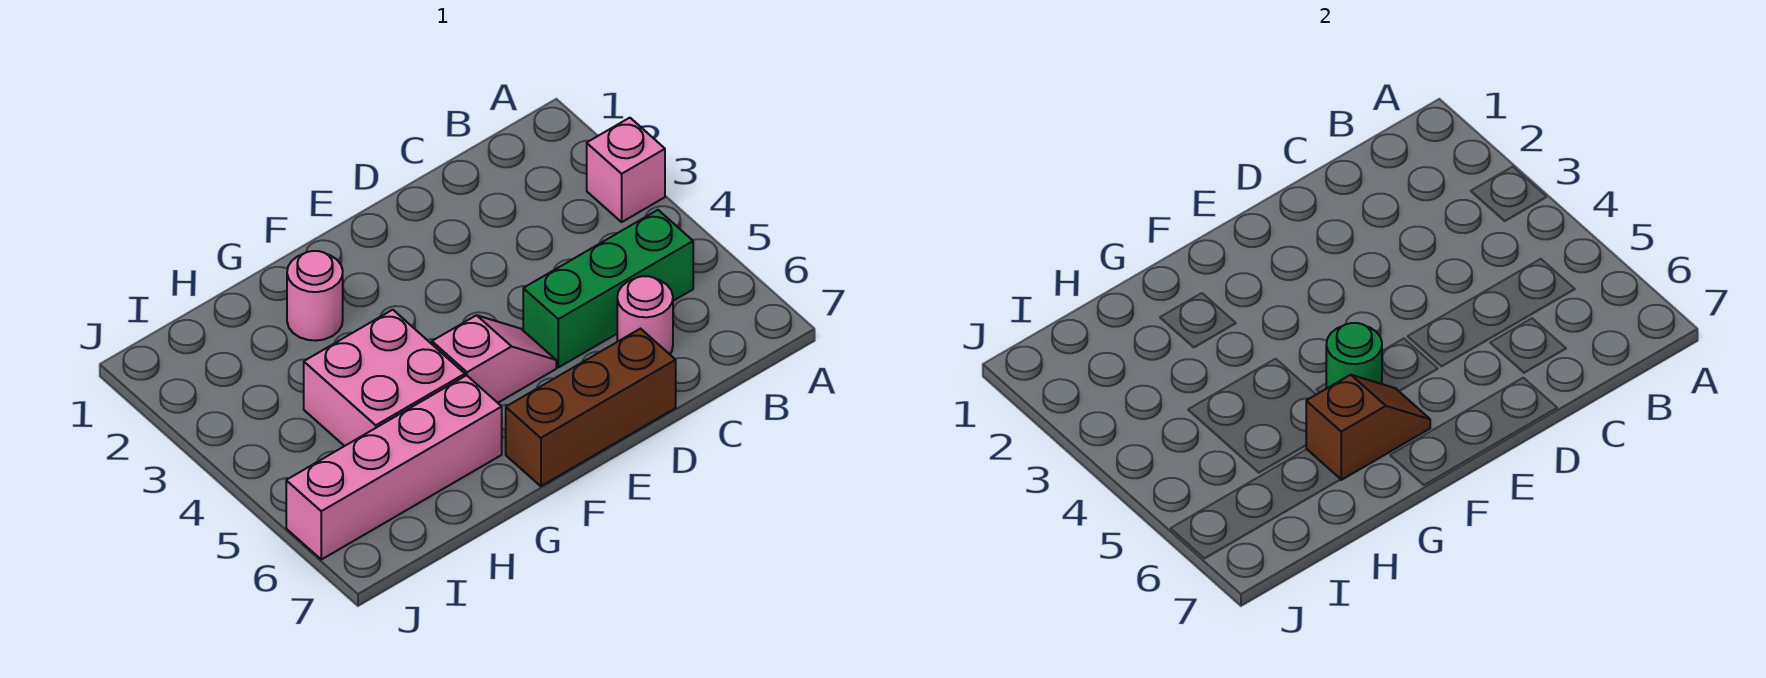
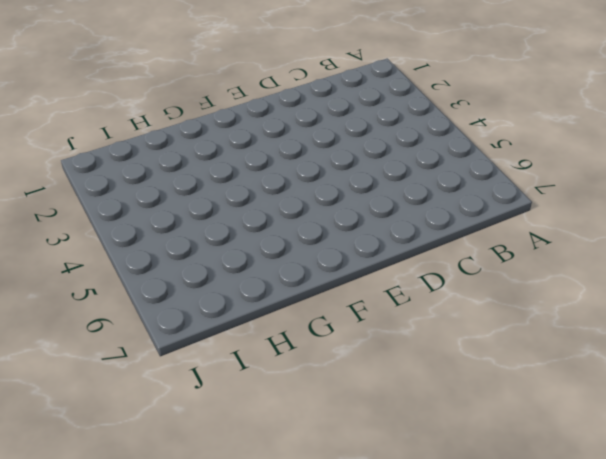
none -> pink brick A3 level 1
none -> green brick B5:D5 level 1

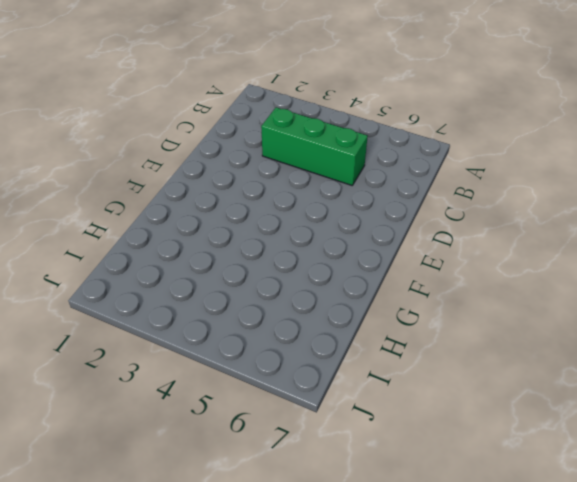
green brick C3:C5 level 1 -> green brick B5:D5 level 1
none -> pink brick A3 level 1
none -> pink round brick C6 level 1

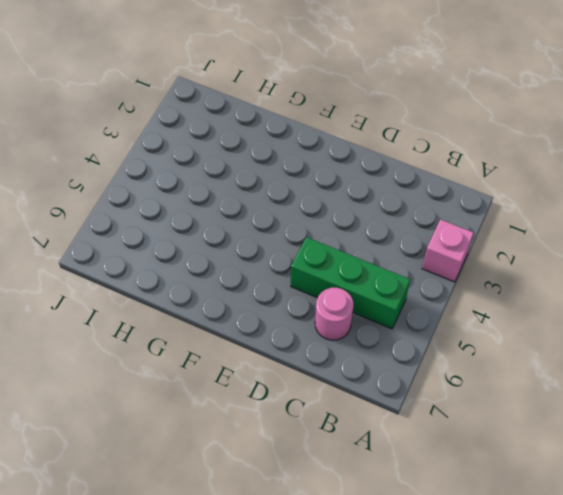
none -> brown brick D7:F7 level 1
none -> pink slope E5:F5 level 1 top F

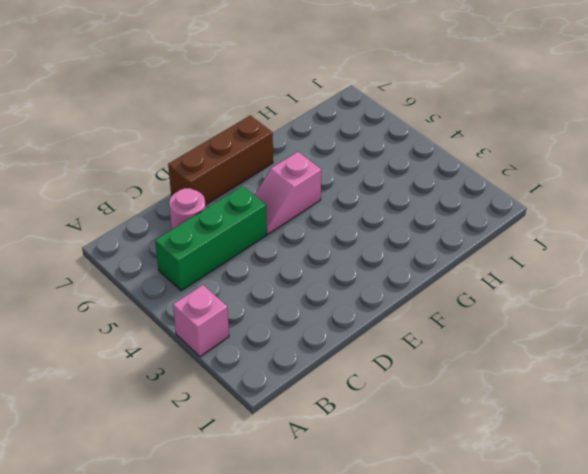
none -> pink round brick G2 level 1
none -> pink brick G4:H5 level 1

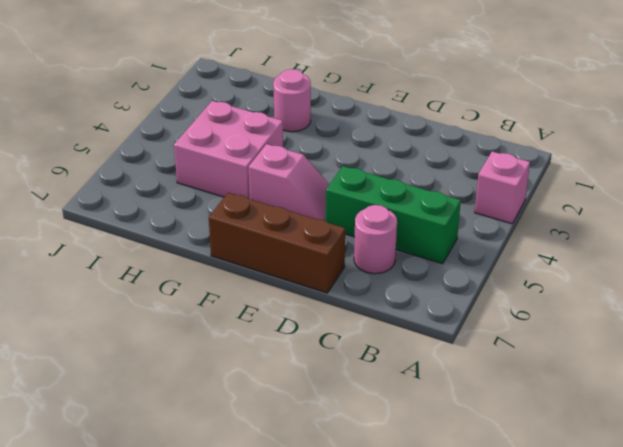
none -> pink brick G6:J6 level 1
none -> green round brick F5 level 2

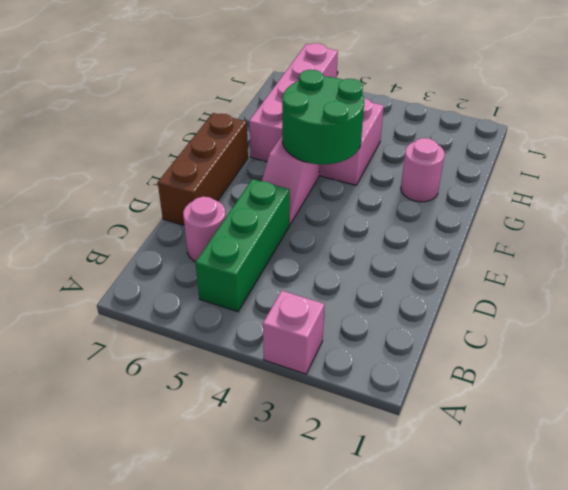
green round brick F4:G5 level 2 -> green round brick F5 level 2
none -> brown slope F6:G6 level 2 top G

